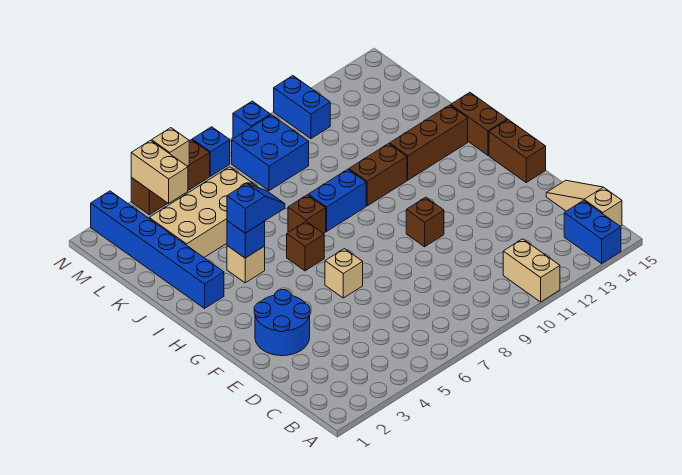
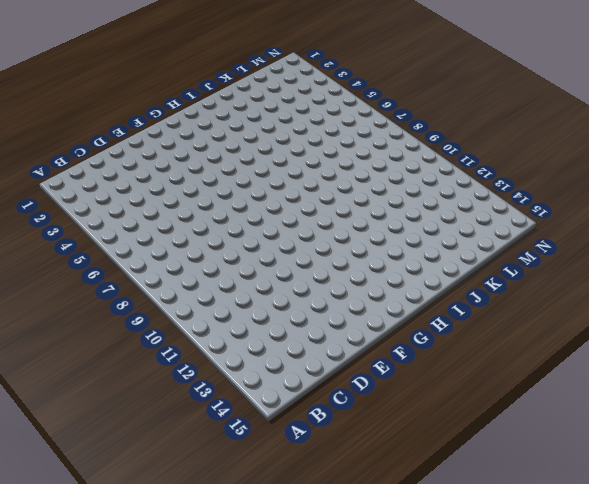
none -> tan brick A11:B11 level 1
none -> blue brick A14:B14 level 1
none -> tan slope B15:D15 level 1 top B

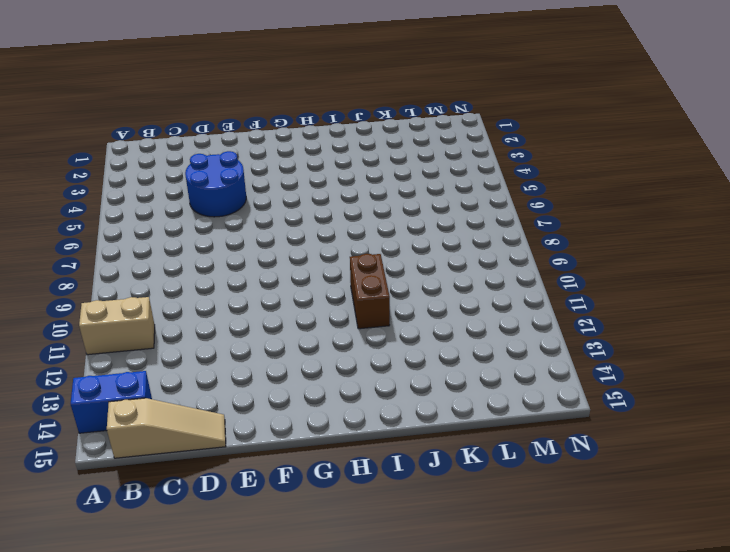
blue round brick D4:E5 level 1 -> blue round brick E2:F3 level 1
none -> tan brick F6 level 1
none -> brown brick F10 level 1
none -> brown brick F15:G15 level 1

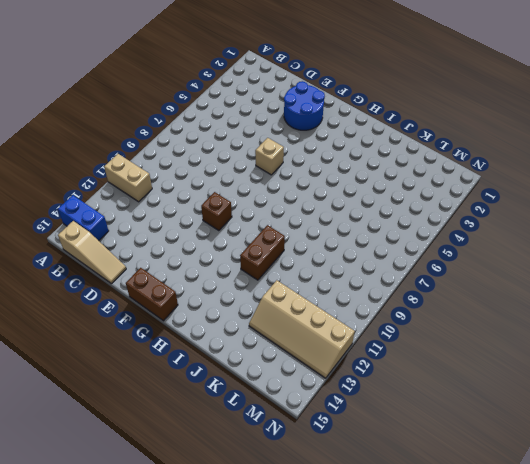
tan slope K12:N13 level 1 top 12 -> none
none -> brown brick H6 level 1
none -> brown brick H15:I15 level 1
none -> blue brick I2:N2 level 1

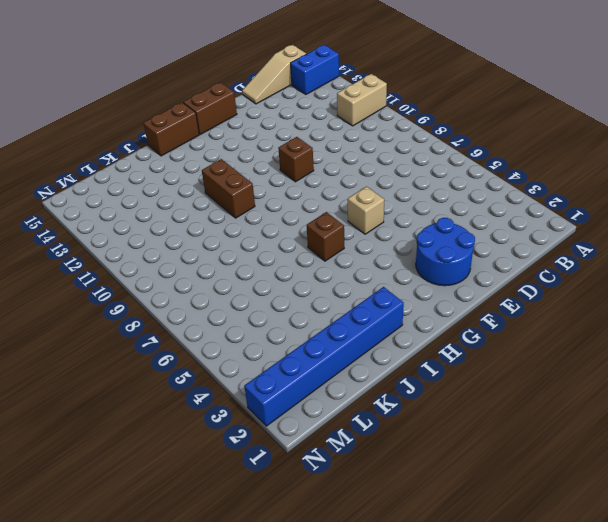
none -> tan brick I4 level 1
none -> brown brick I7 level 1
none -> blue brick I8:I9 level 1

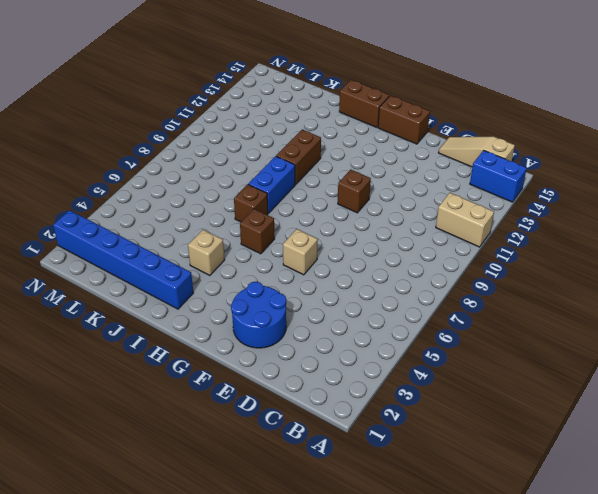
none -> brown brick I12:I14 level 1
none -> tan brick K3:L6 level 1
none -> blue brick L8:M9 level 1

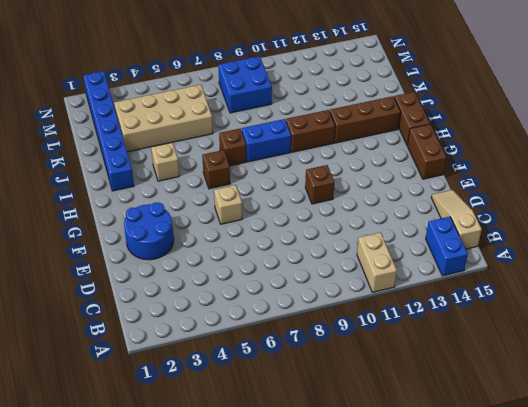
none -> blue brick M11:N11 level 1
none -> brown brick N4:N6 level 1
none -> blue brick N7 level 1

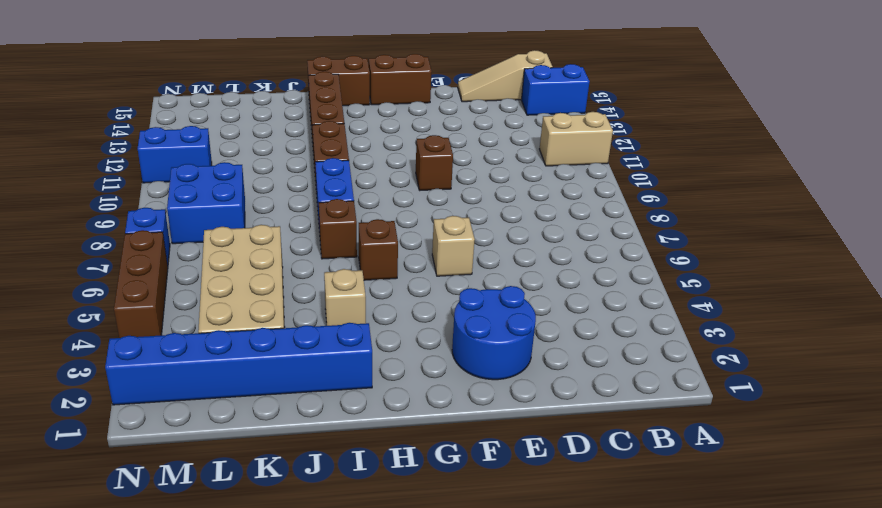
none -> blue brick N9 level 1
none -> blue brick I4 level 2
none -> tan brick M4:N4 level 2

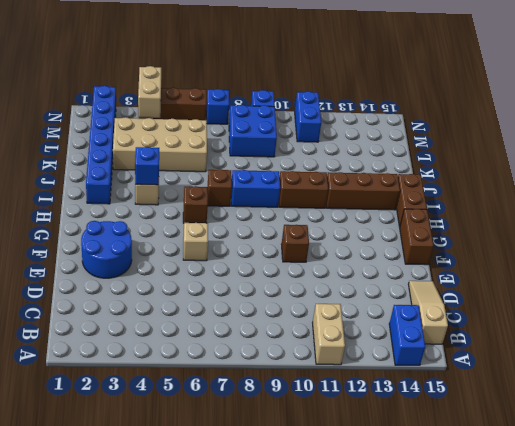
none -> tan brick N5 level 2
none -> blue slope I4:I5 level 3 top 4

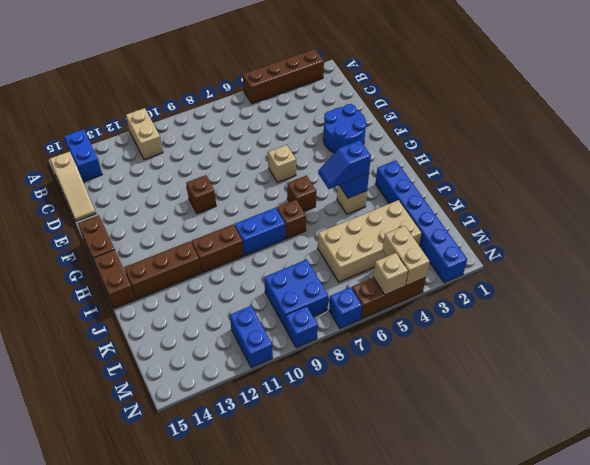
brown brick A2:A5 level 1 -> none

